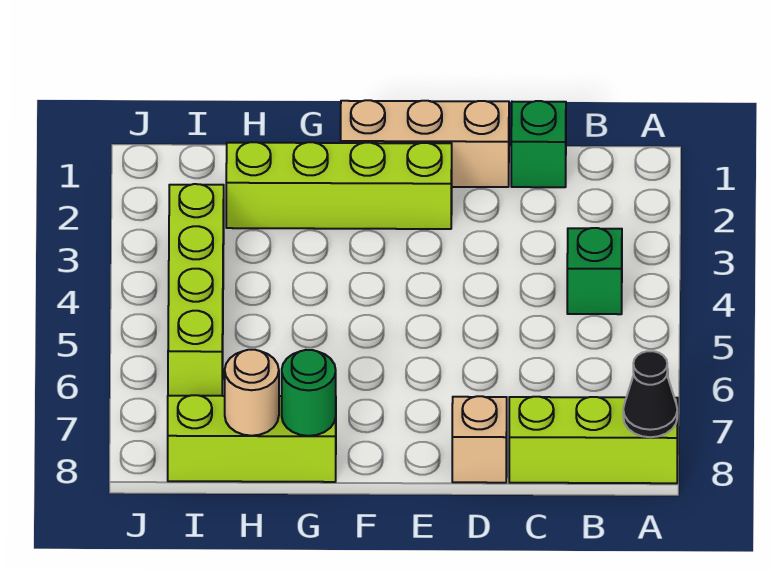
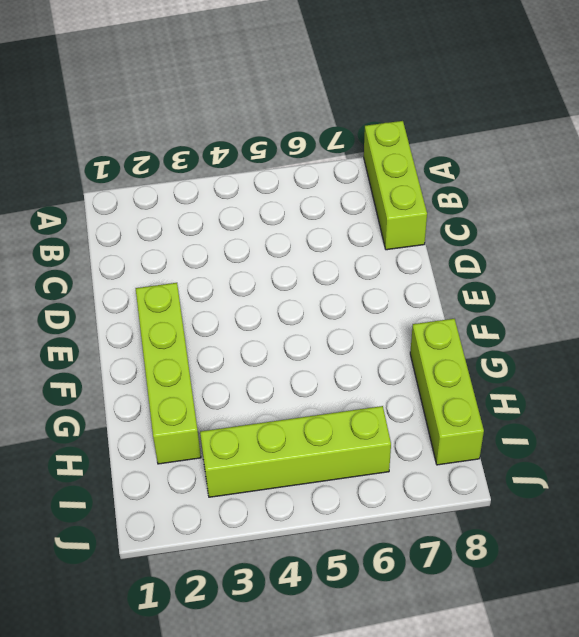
none -> green brick B4 level 1
none -> green brick C1 level 1

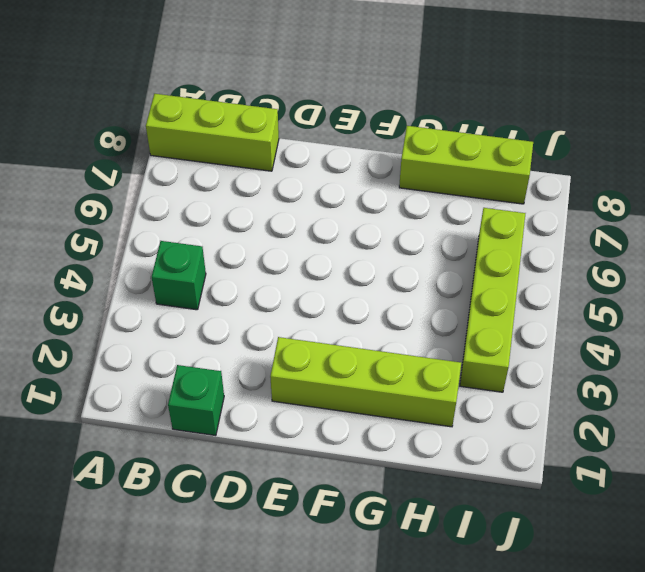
none -> tan brick D1:F1 level 1
none -> tan brick D8 level 1

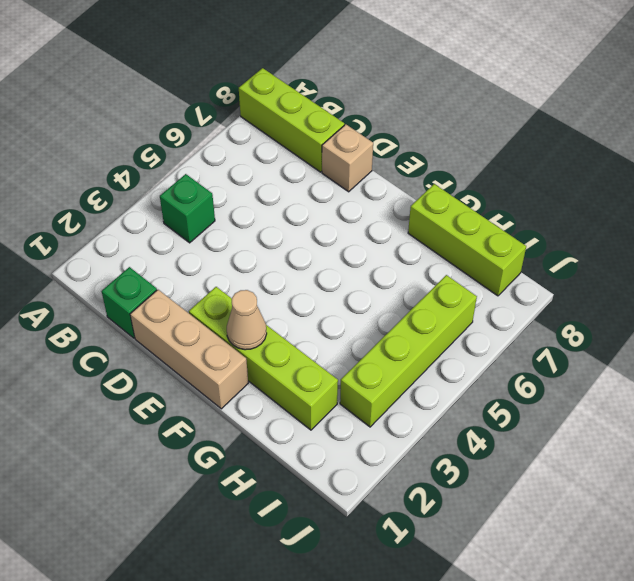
tan cone F2 level 2 -> none
none -> black cone A8 level 2
none -> green round brick G8 level 2

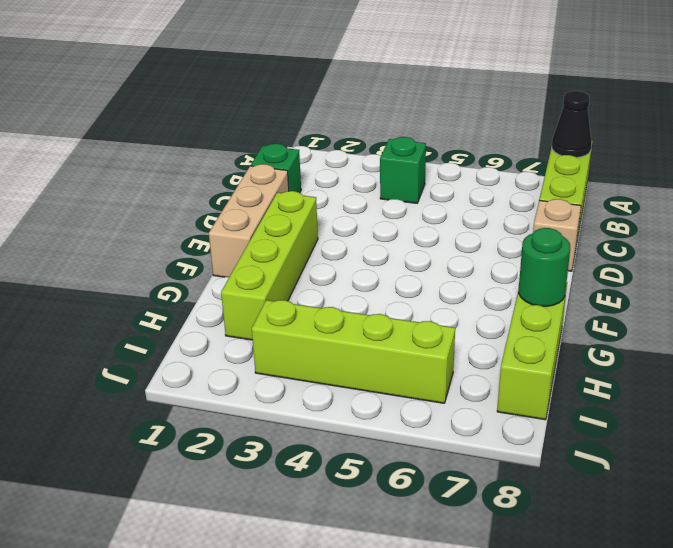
none -> tan round brick H8 level 2

